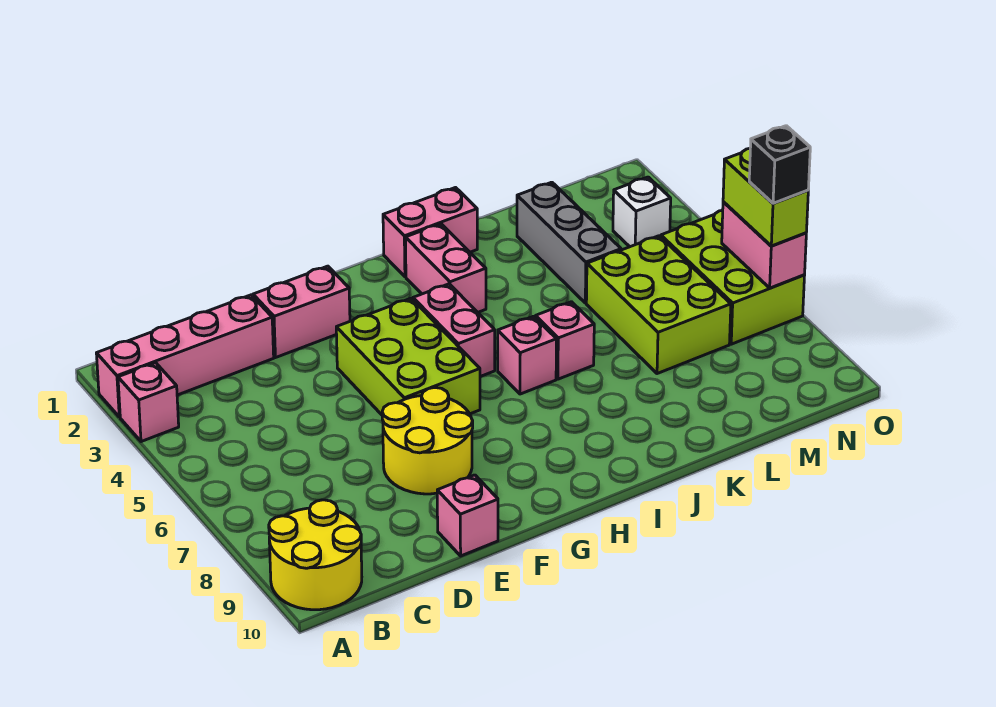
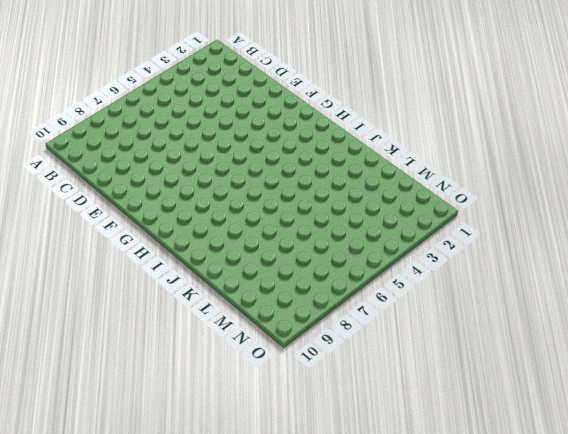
none -> pink brick A2:D2 level 1
none -> pink brick A3 level 1
none -> yellow round brick A9:B10 level 1

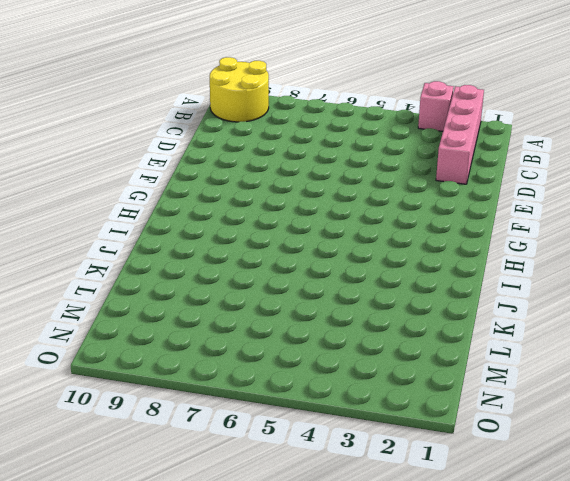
none -> pink brick E2:F2 level 1
none -> yellow round brick E7:F8 level 1
none -> pink brick E10 level 1

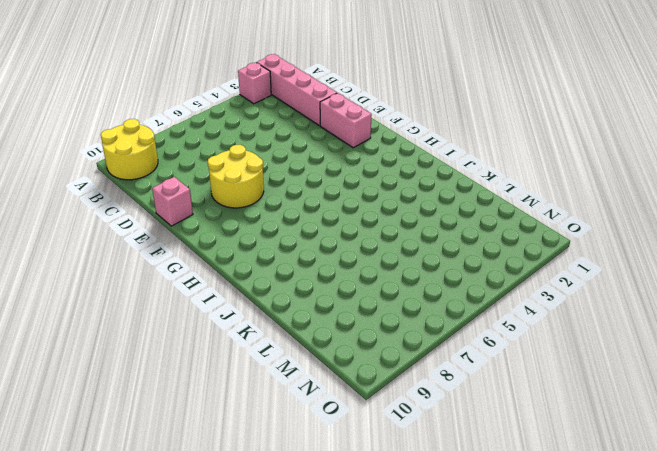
none -> lime brick F4:G6 level 1
none -> pink brick H4:H5 level 1
none -> pink brick I1:J1 level 1

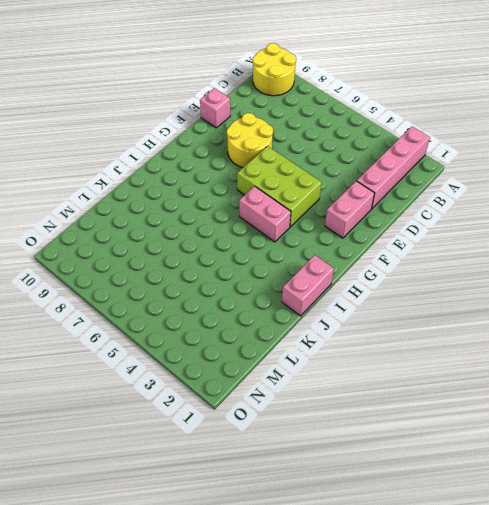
none -> pink brick A3 level 1
none -> pink brick I2:I3 level 1
none -> pink brick I6 level 1

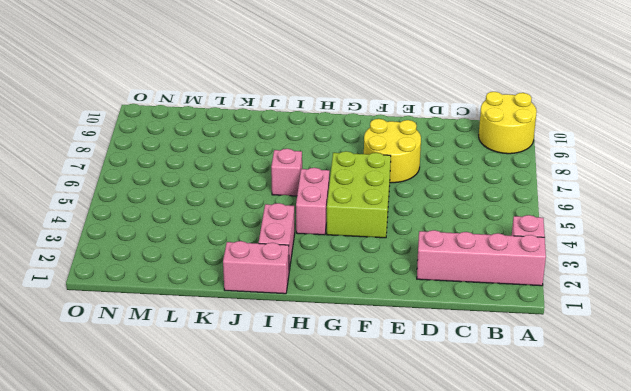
none -> pink brick E2:F2 level 1
none -> pink brick E10 level 1
none -> pink brick J6 level 1

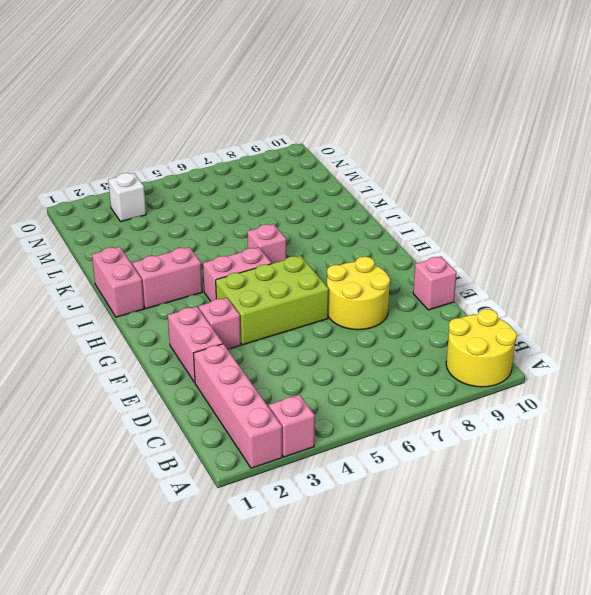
pink brick F3 level 1 -> pink brick J6 level 1
none -> grey brick L2:L4 level 1
none -> lime brick L5:M7 level 1
none -> lime brick N5:O7 level 1

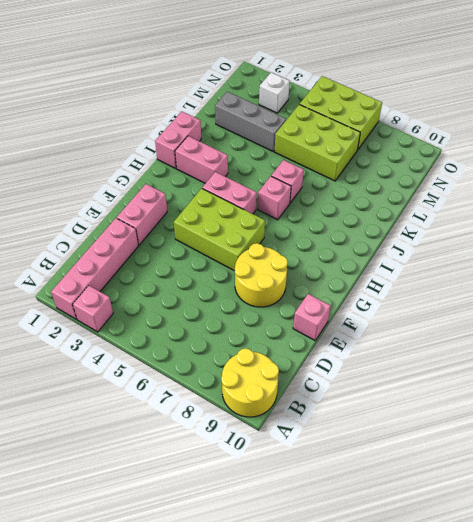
none -> pink brick O6:O7 level 2
none -> lime brick O6:O7 level 3
none -> black brick O7 level 4

